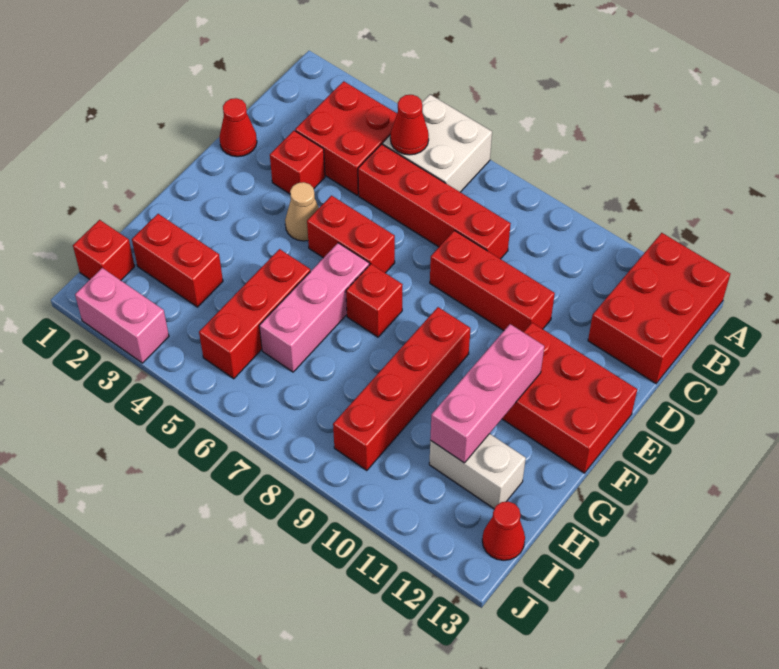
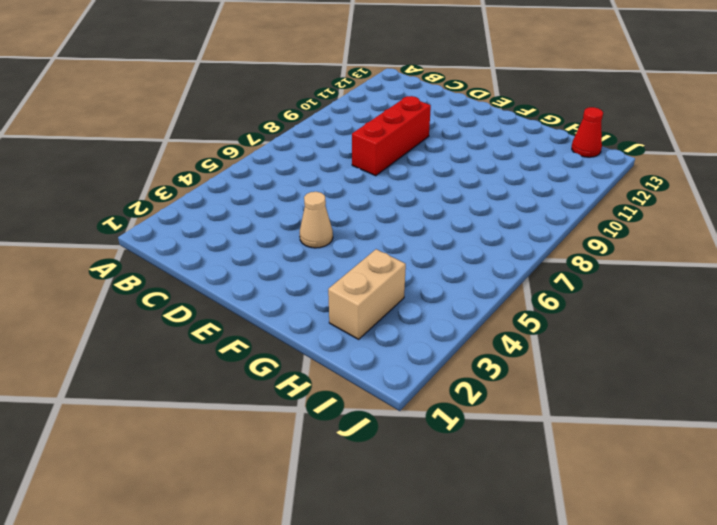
tan brick H2:H3 level 1 -> red brick H2:H3 level 1
none -> white brick A5:B6 level 1
none -> red brick A12:C13 level 1
none -> red brick B3:C4 level 1

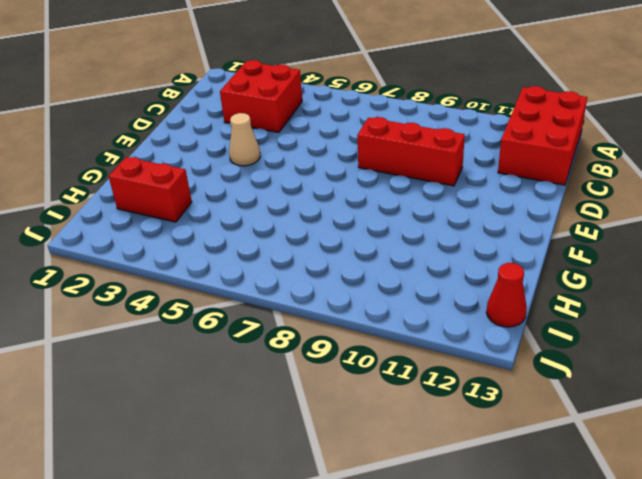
none -> white brick A5:B6 level 1
none -> red brick C5:C8 level 1
none -> red cone D1 level 1

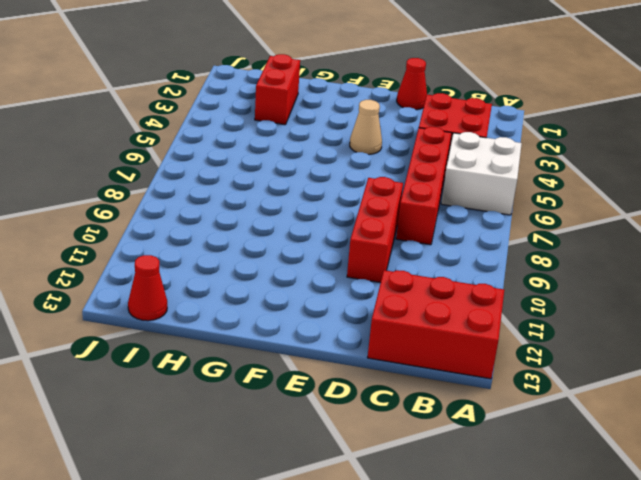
none -> red brick D3 level 1
none -> red brick E5:E6 level 1
none -> red brick E11:F13 level 1

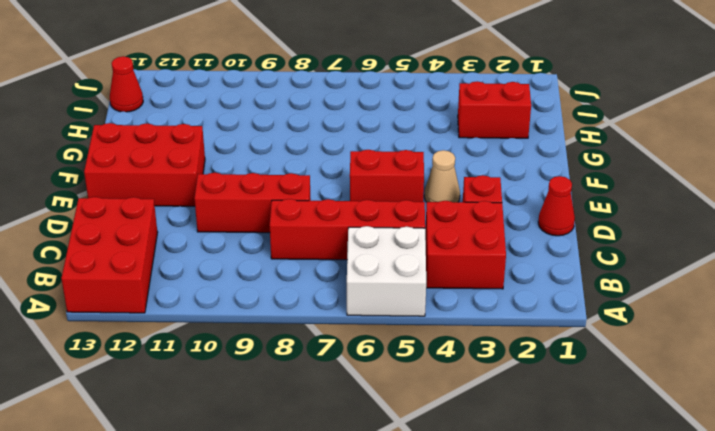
none -> pink brick F6:H6 level 1
none -> red brick F7 level 1
none -> red brick F9:I9 level 1

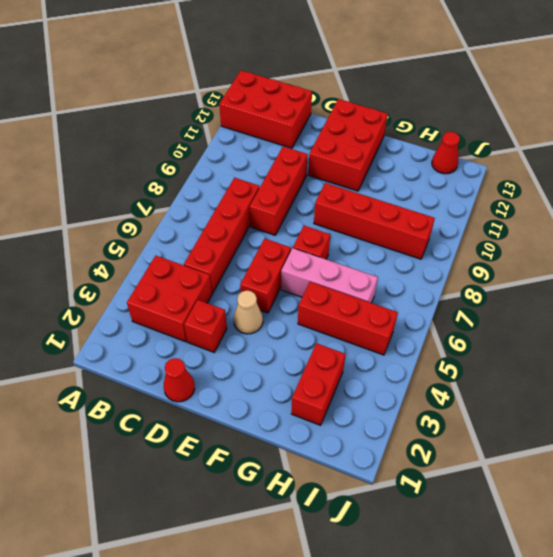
none -> white brick A5:B6 level 1
none -> white brick H11:H12 level 1
none -> red brick I1 level 1

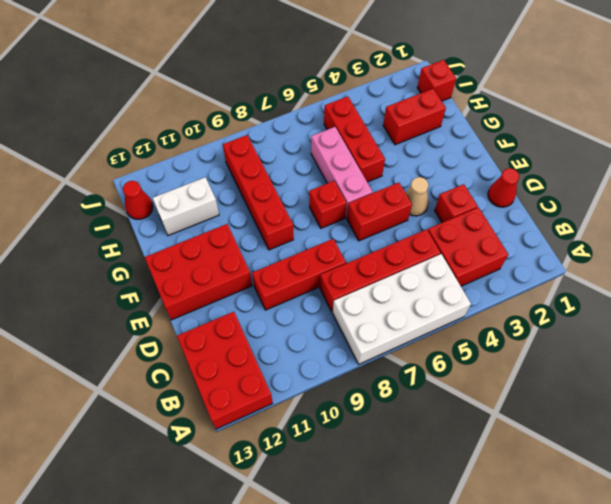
white brick A5:B8 level 1 -> white brick A5:B6 level 1
none -> pink brick J2:J3 level 1
none -> red cone B5 level 2
none -> pink brick F11:H11 level 2

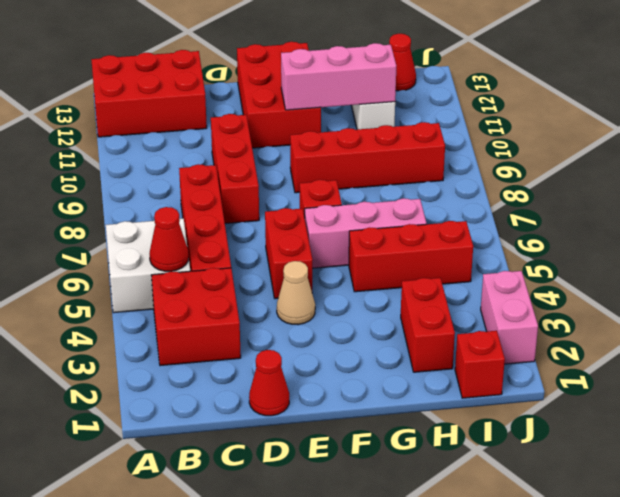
none -> red brick D3 level 1

